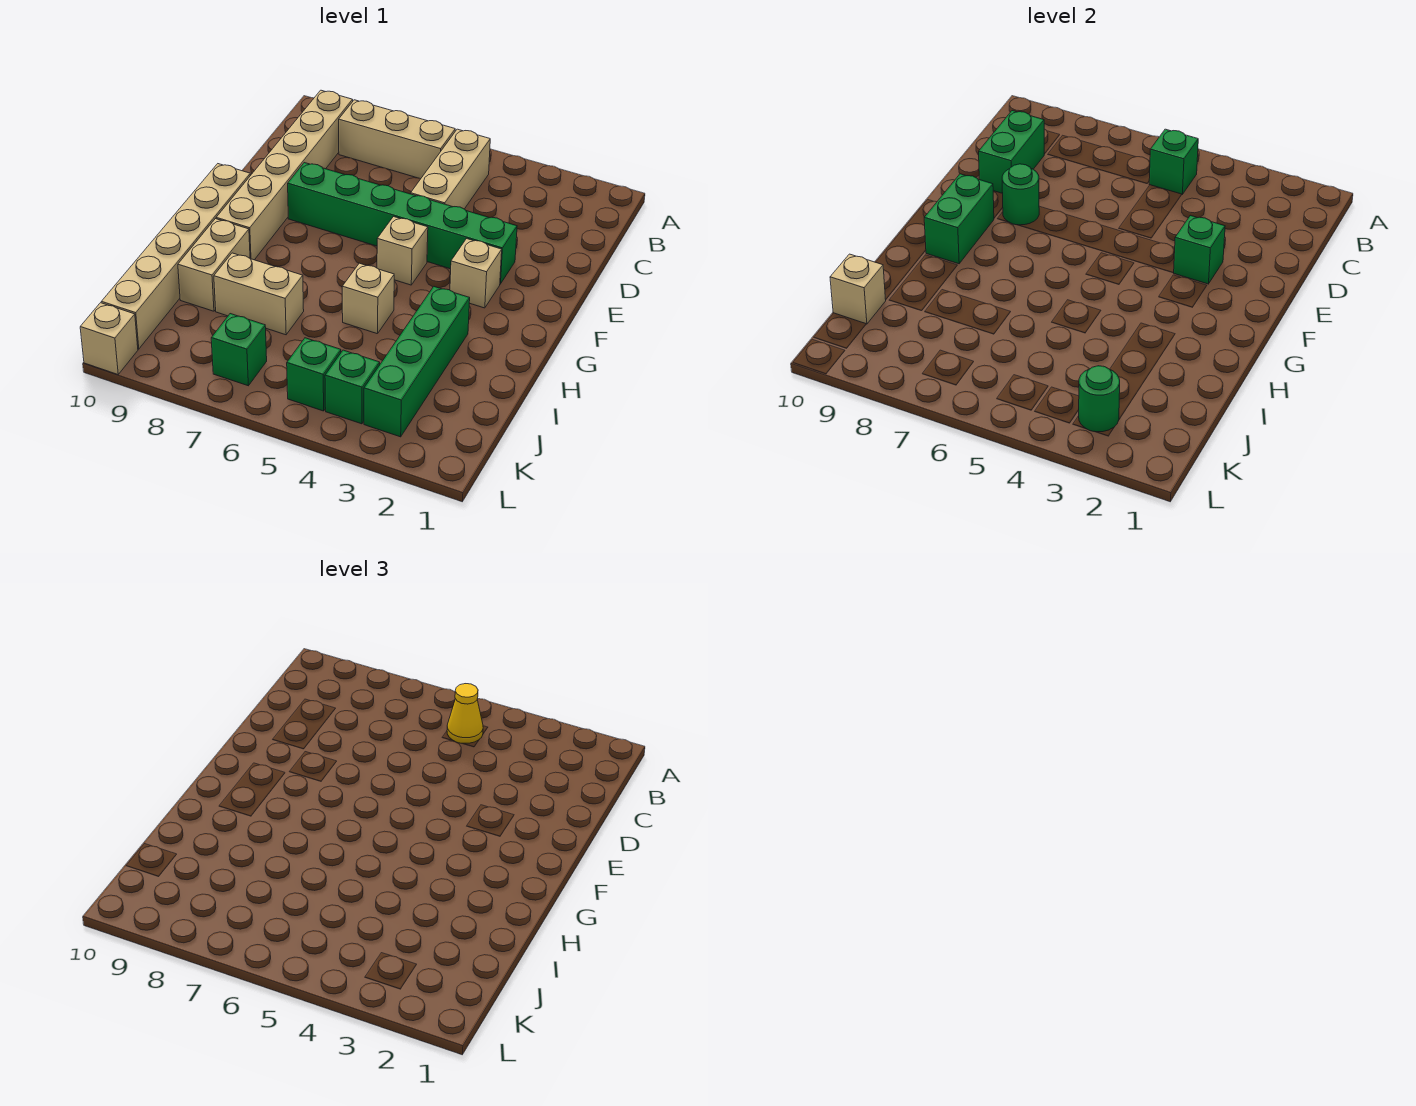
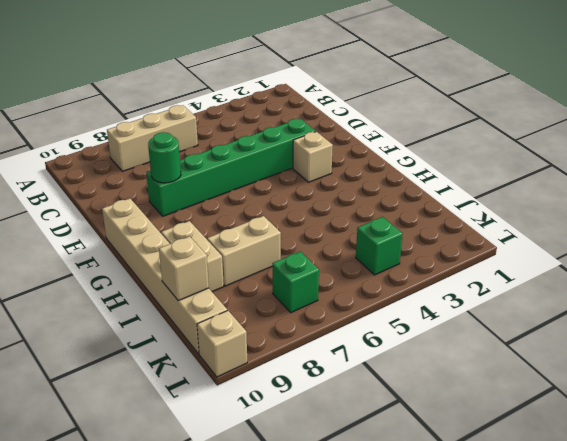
none -> tan brick B5:D5 level 1
none -> tan brick B9:G9 level 1
none -> tan brick F5 level 1

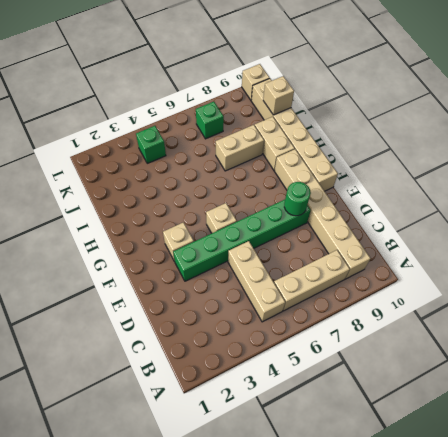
none -> green brick H3:K3 level 1
none -> tan brick H5 level 1
none -> green brick K5 level 1

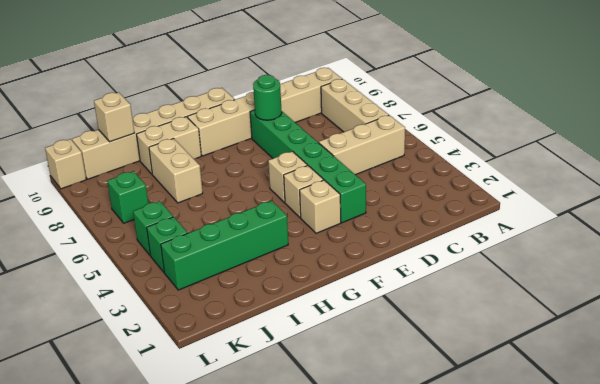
tan brick F4 level 1 -> tan brick H5 level 1
none -> green brick B5 level 2
none -> green brick C9:D9 level 2
none -> green brick E3 level 2

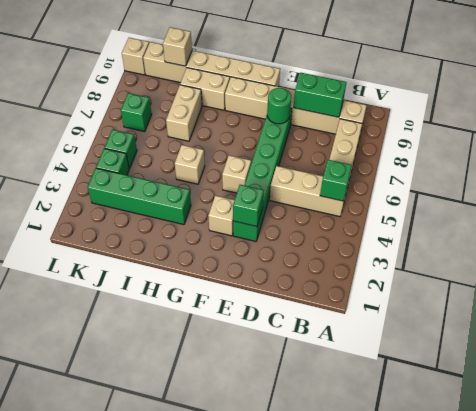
none -> green brick F9:G9 level 2
none -> green round brick K3 level 2
none -> yellow cone B5 level 3

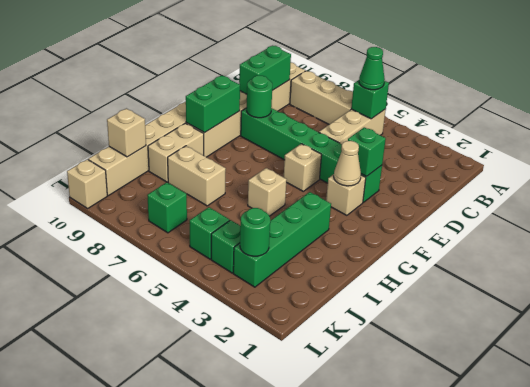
green cone B5 level 3 -> yellow cone B5 level 3
tan cone F3 level 2 -> none

